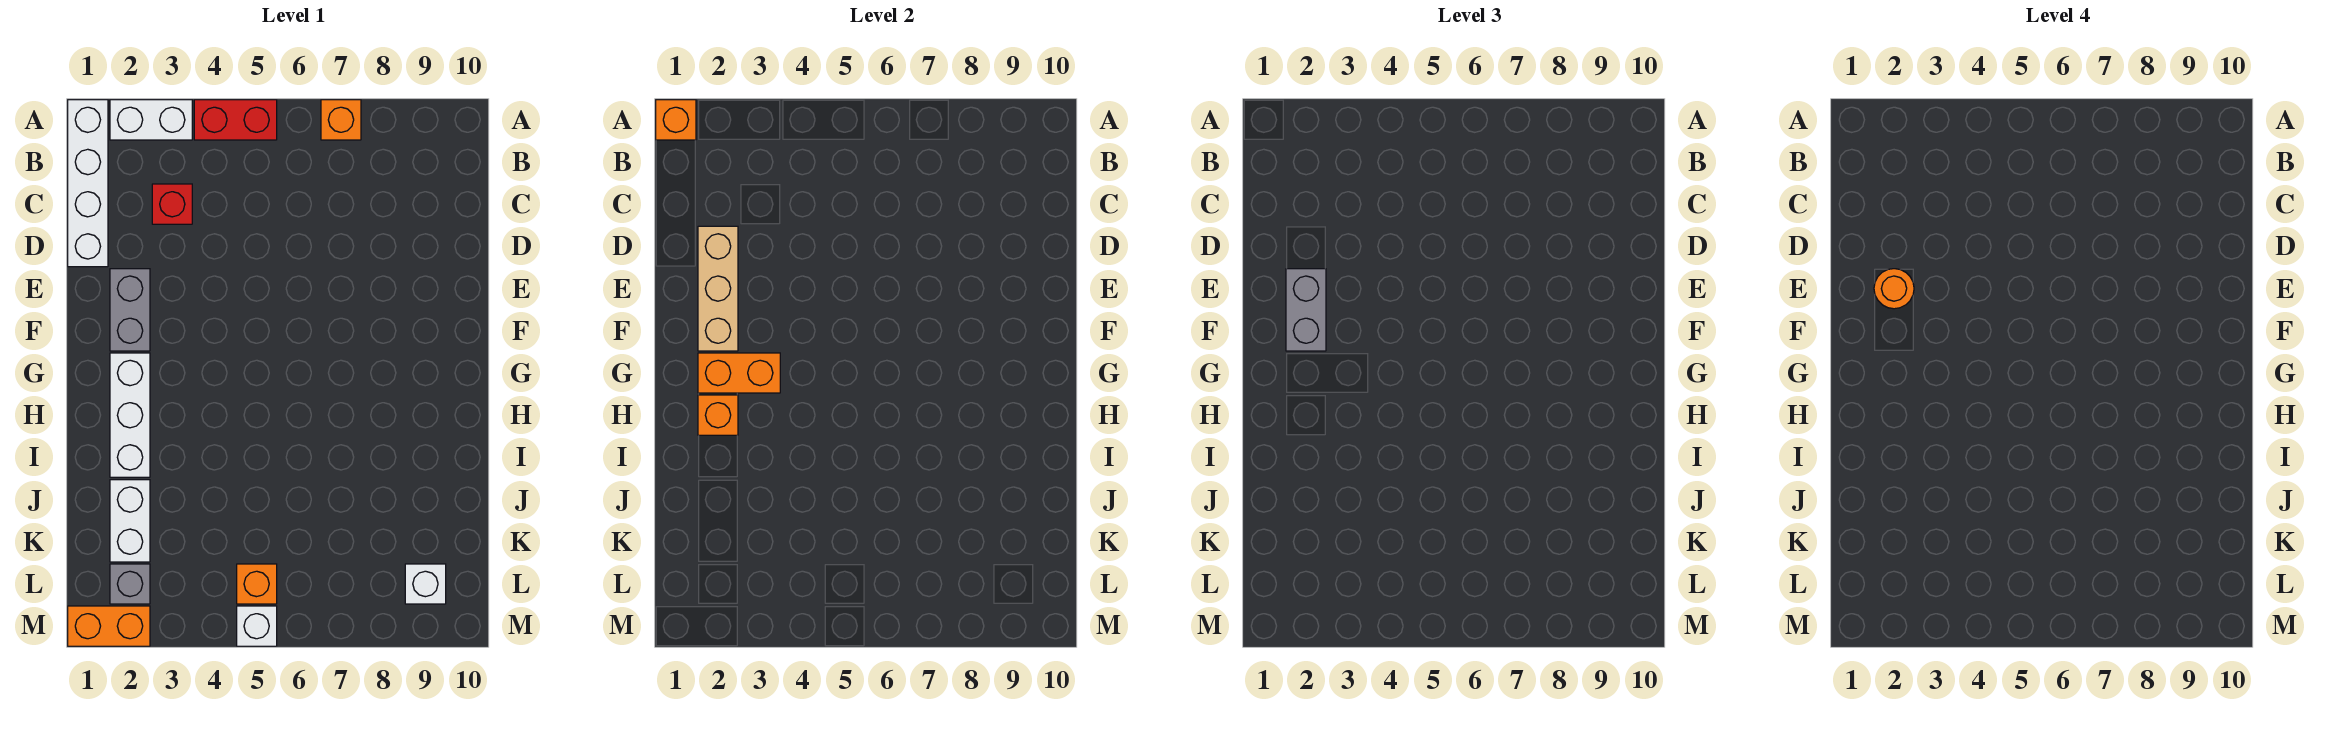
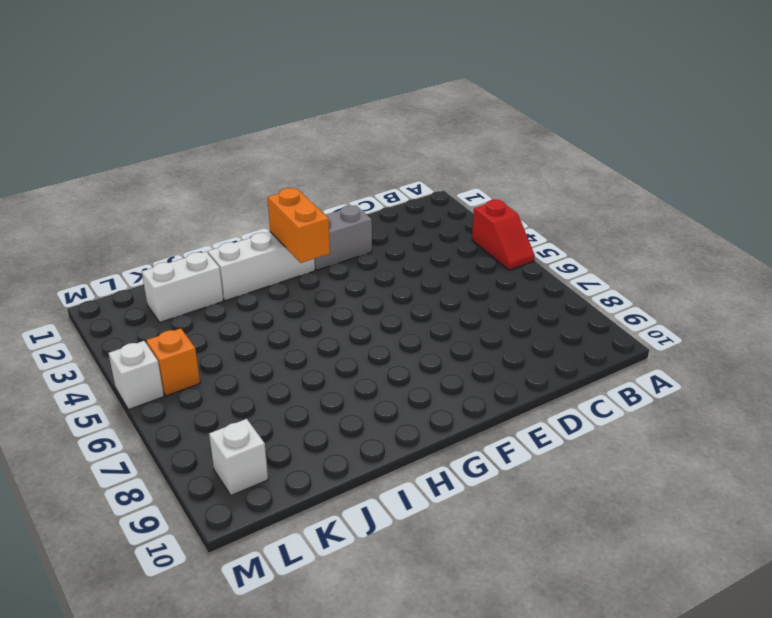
red slope A4:A5 level 1 top 4 -> red brick A4:A5 level 1
none -> white brick A1:D1 level 1
none -> white brick A2:A3 level 1
none -> orange brick A7 level 1

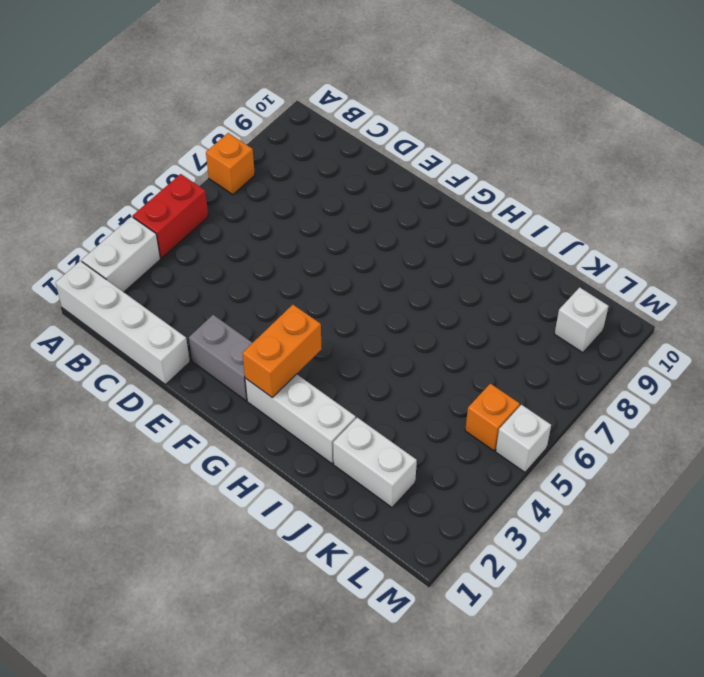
none -> red brick C3 level 1
none -> grey brick L2 level 1
none -> orange brick M1:M2 level 1

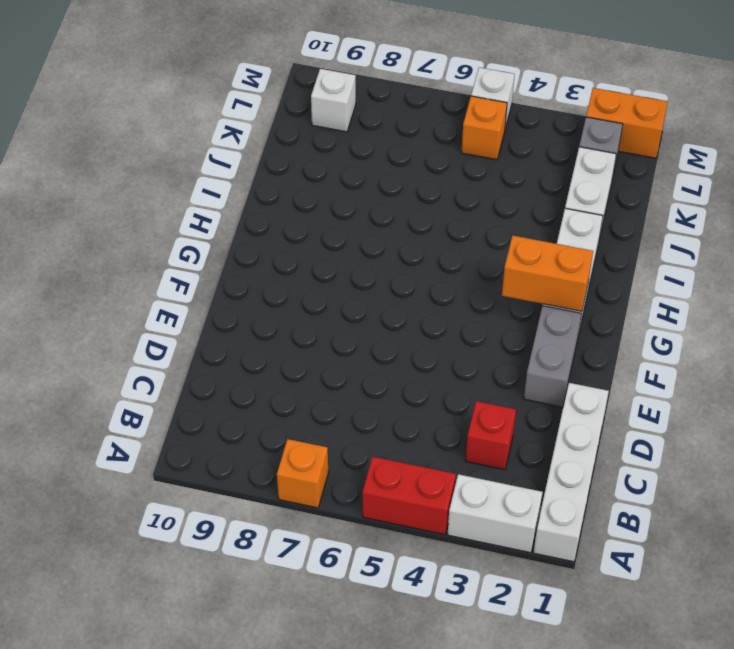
none -> orange brick A1 level 2
none -> tan brick D2:F2 level 2
none -> orange brick H2 level 2

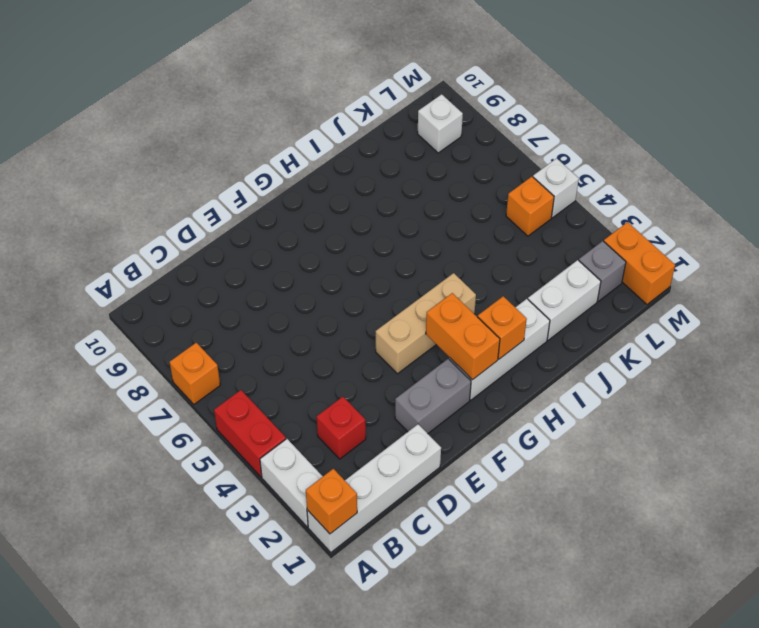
tan brick F4:H4 level 1 -> tan brick D2:F2 level 2
none -> grey brick E2:F2 level 3
none -> orange round brick E2 level 4

